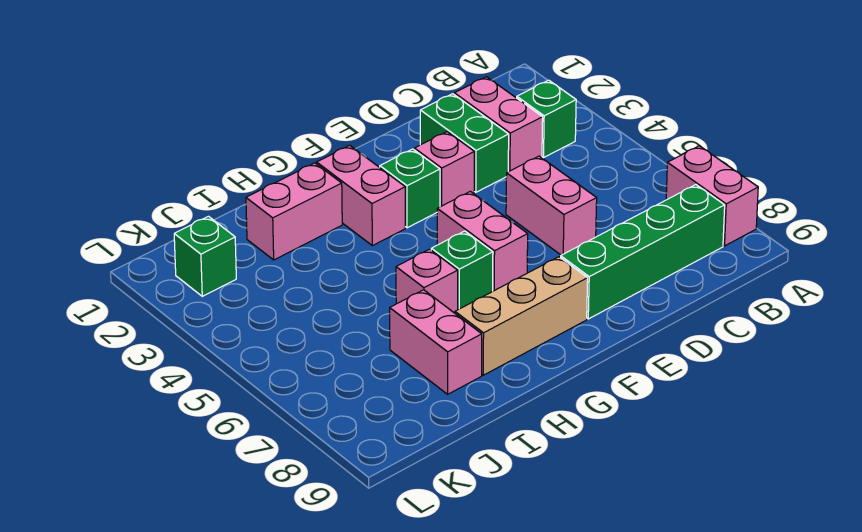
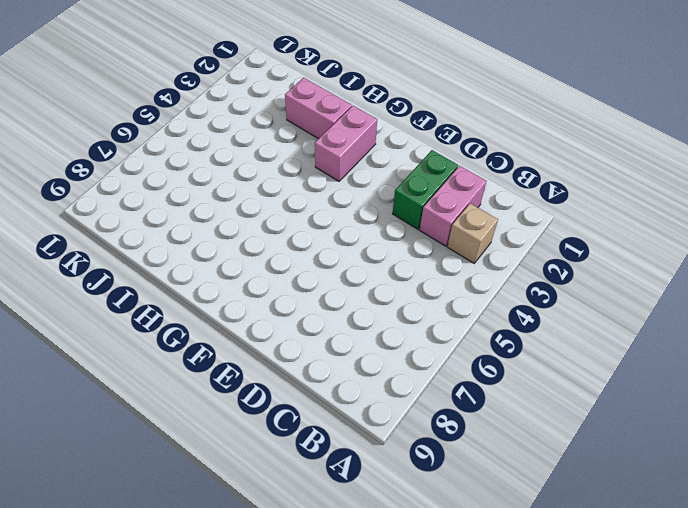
tan brick B3 level 1 -> green brick B3 level 1
none -> pink brick A7:A8 level 1
none -> green brick B8:E8 level 1
none -> pink brick D5:D6 level 1

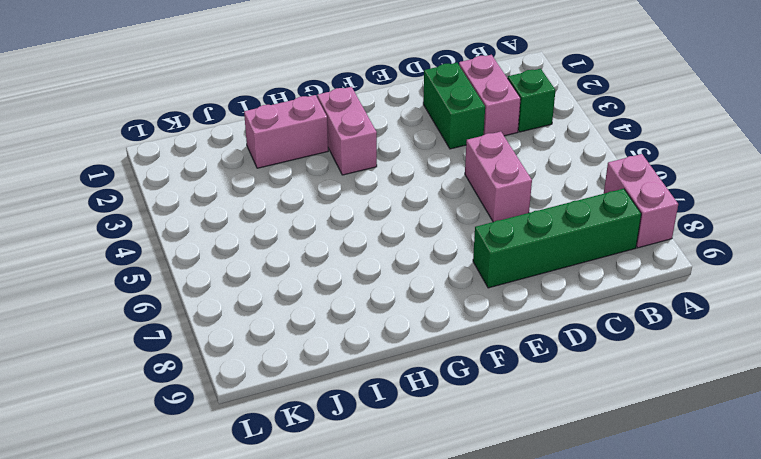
none -> pink brick E3 level 1
none -> green brick F3 level 1
none -> pink brick F5:F6 level 1

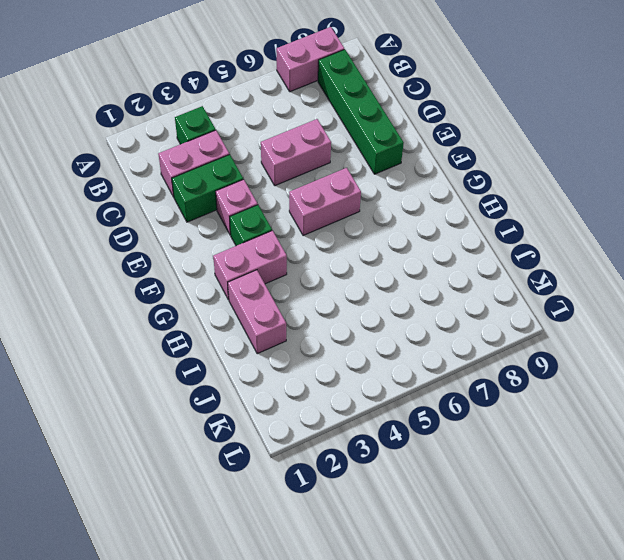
none -> tan brick F8:H8 level 1
none -> green brick G6 level 1
none -> pink brick H6 level 1

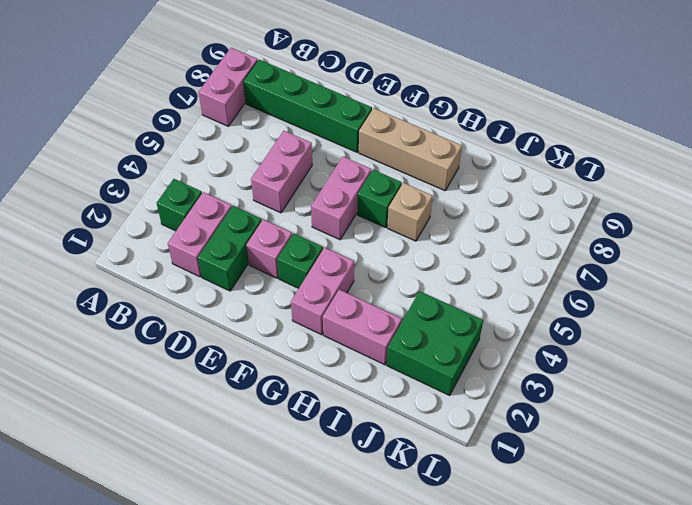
tan brick H6 level 1 -> pink brick H6 level 1
green brick J2:K3 level 1 -> green brick K2 level 1
none -> pink brick I7:I8 level 1

